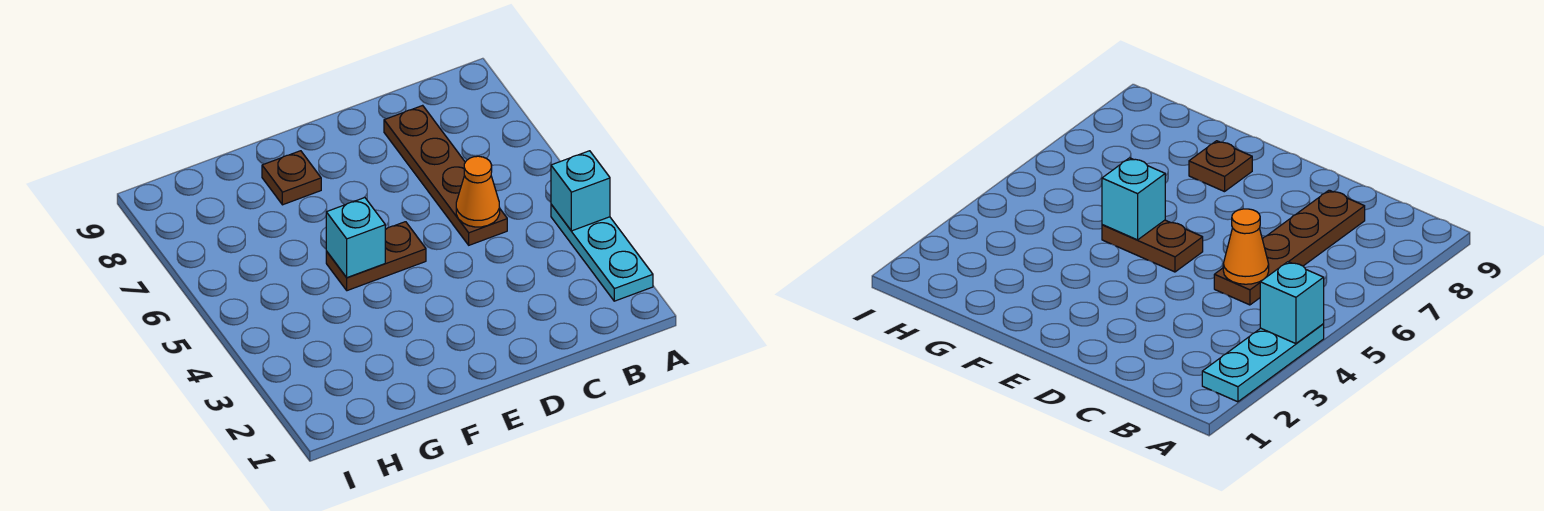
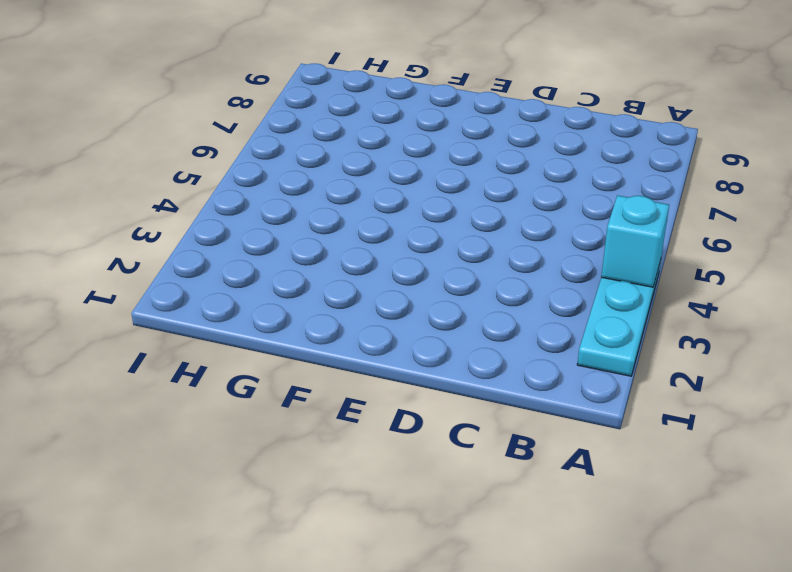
none -> brown plate C5:C8 level 1
none -> brown plate E5:F5 level 1

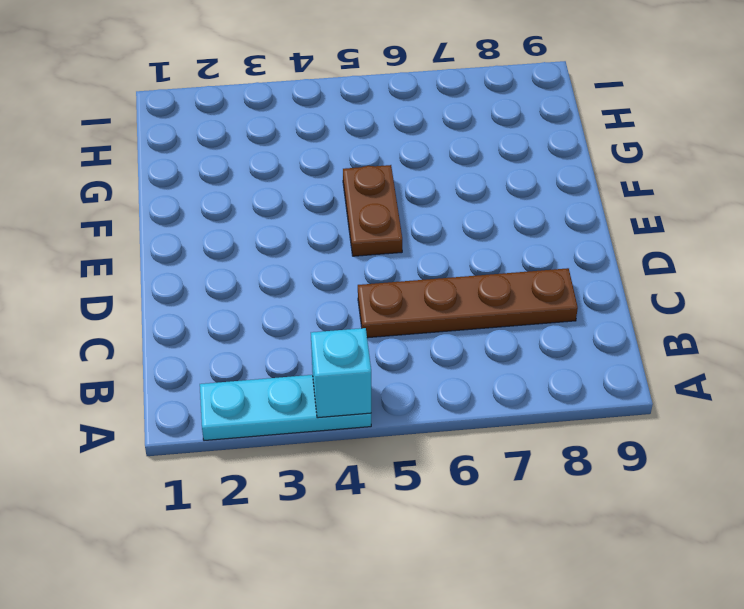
none -> brown plate F8 level 1
none -> orange cone C5 level 2

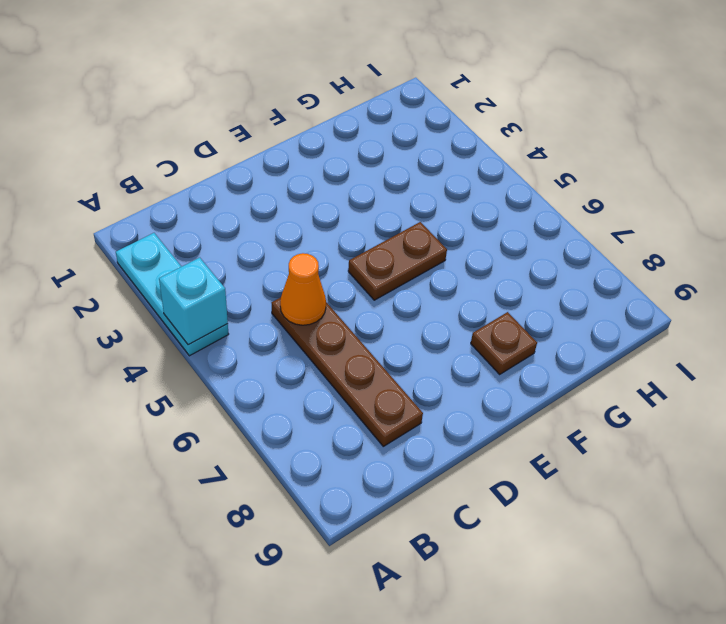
none -> cyan brick F5 level 2

